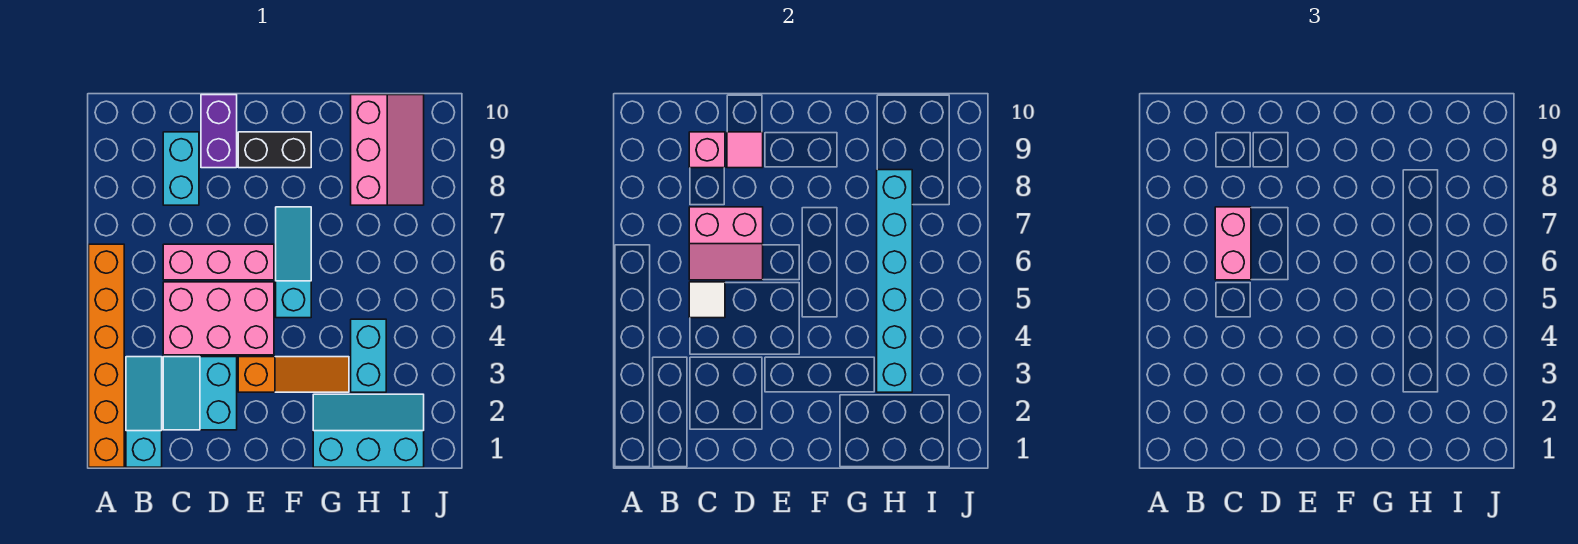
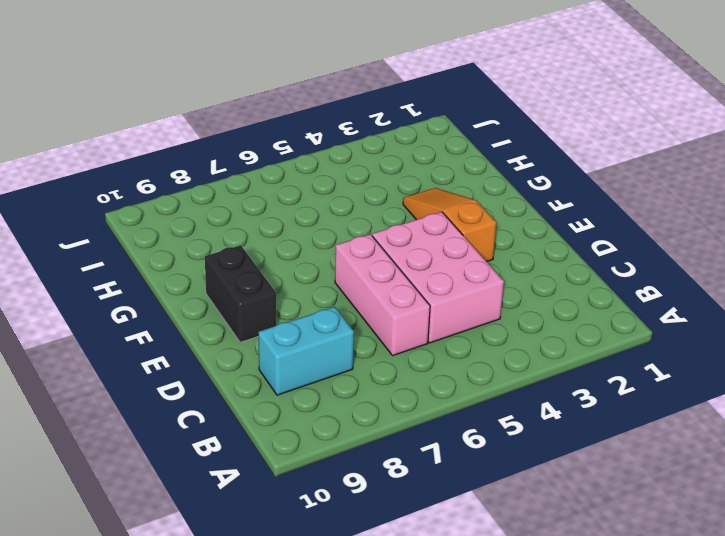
none -> orange brick A1:A6 level 1
none -> cyan slope B1:B3 level 1 top 1
none -> cyan slope C2:D3 level 1 top D

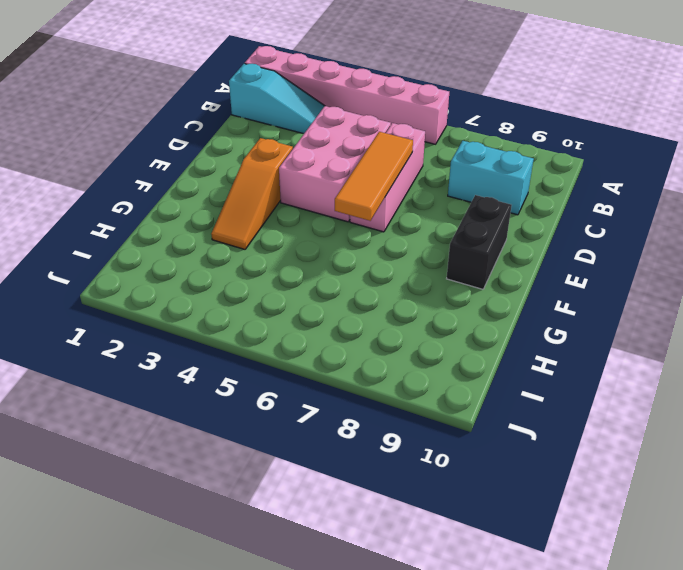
pink brick A1:A6 level 1 -> orange brick A1:A6 level 1
orange tile D6:F6 level 2 -> pink slope C6:D7 level 2 top 7
none -> cyan slope C2:D3 level 1 top D
none -> purple brick D9:D10 level 1
none -> cyan slope F5:F7 level 1 top 5

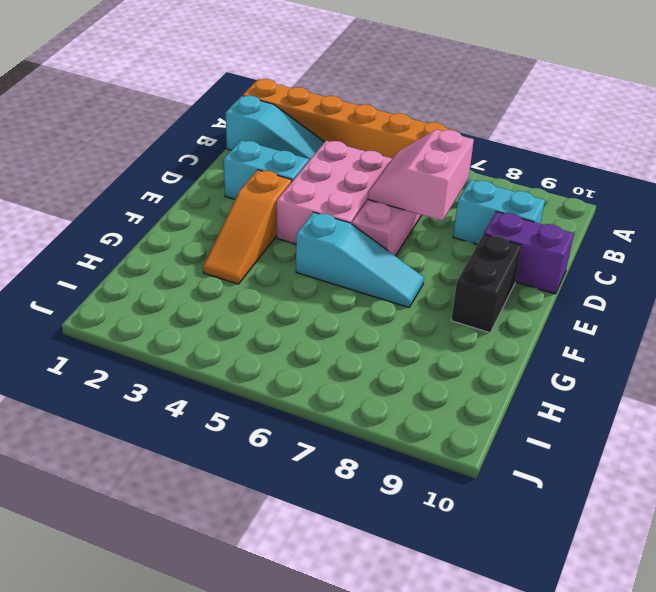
none -> cyan slope G1:I2 level 1 top 1
none -> cyan brick H3:H4 level 1
none -> pink slope H8:I10 level 1 top H

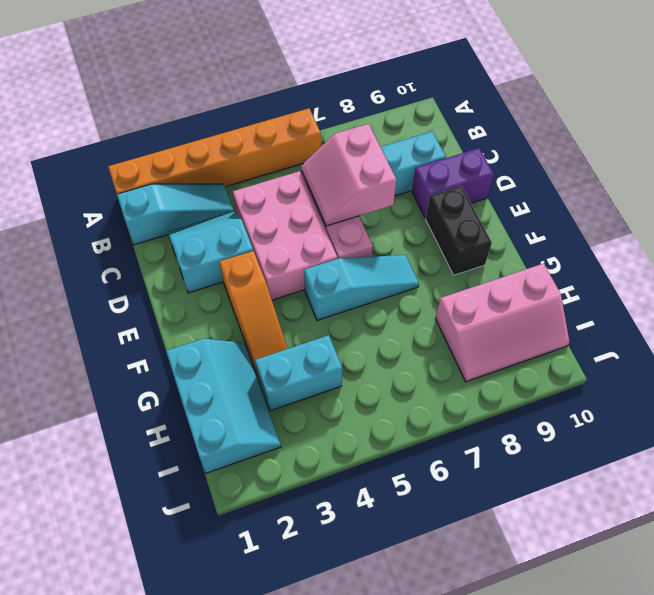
none -> white tile C5 level 2
none -> pink brick C9 level 2
none -> pink tile D9 level 2

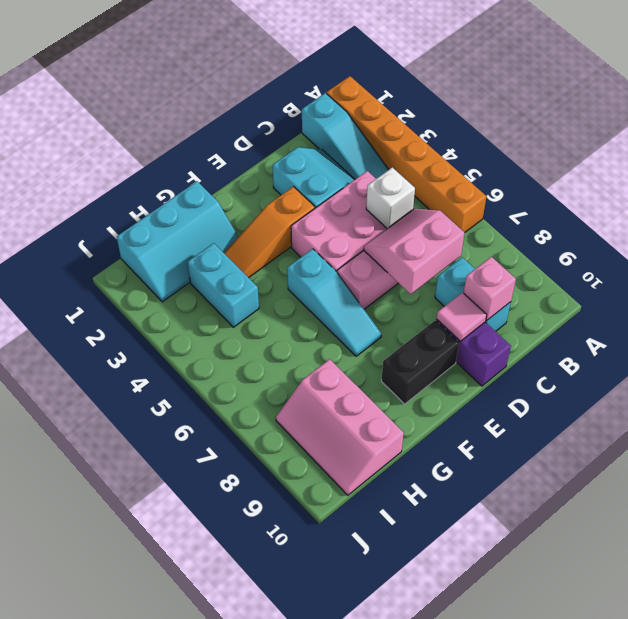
white brick C5 level 2 -> white tile C5 level 2
none -> cyan brick H3:H8 level 2
none -> pink brick C6:C7 level 3

